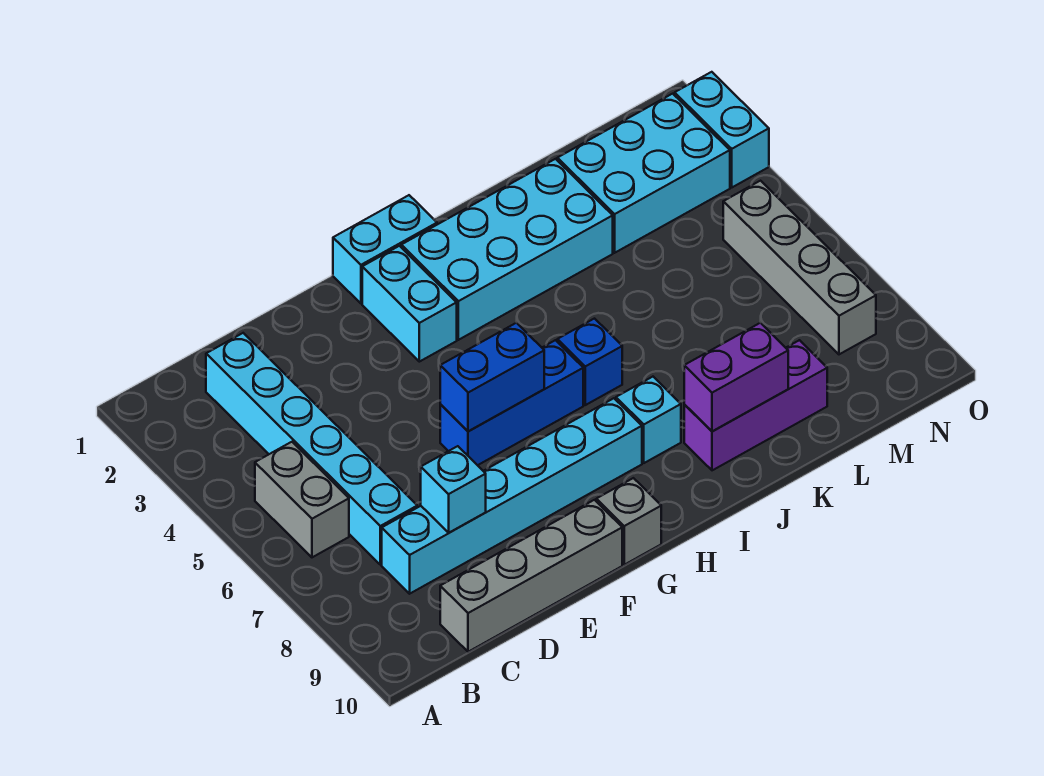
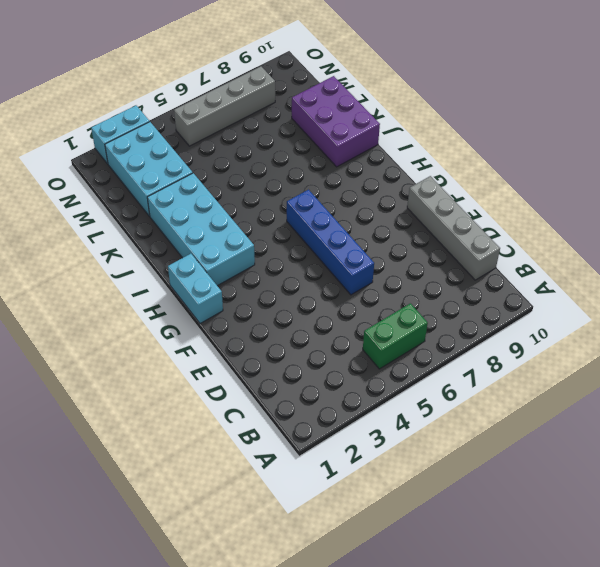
green brick B5:B6 level 1 -> grey brick B5:B6 level 1
blue brick E6:H6 level 1 -> blue brick F6:H6 level 1
purple brick J9:L10 level 1 -> purple brick J9:L9 level 1
none -> cyan brick C2:C7 level 1
none -> cyan brick C8:H8 level 1
none -> cyan brick G2:G3 level 1

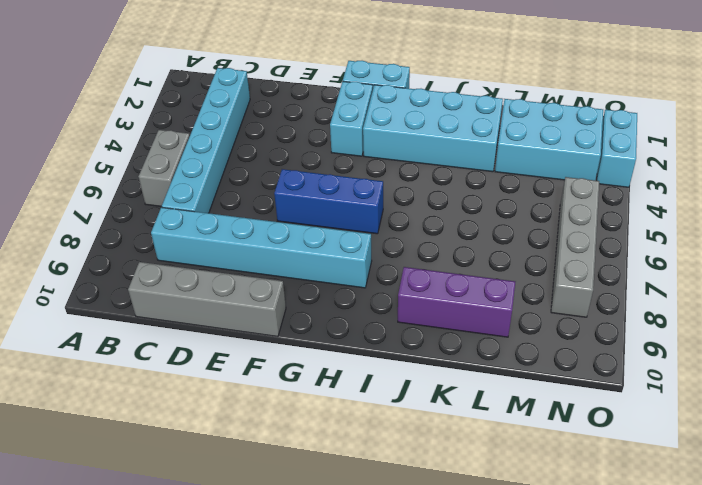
none -> grey brick G10 level 1
none -> blue brick I6 level 1
none -> cyan brick I8 level 1

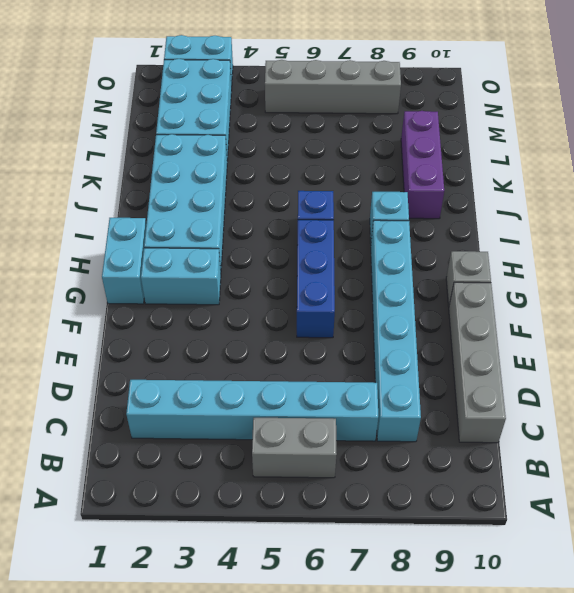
none -> cyan brick D8 level 2
none -> blue brick F6:G6 level 2
none -> purple brick J9:K9 level 2

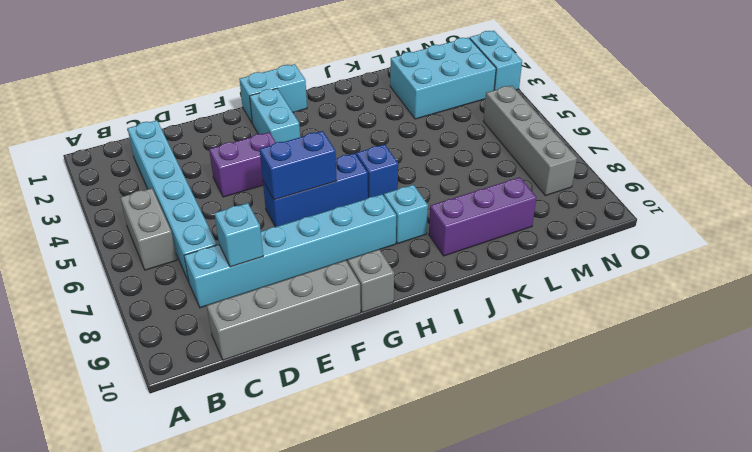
purple brick E4:F4 level 1 -> purple brick J9:K9 level 2
none -> cyan brick H2:K3 level 1

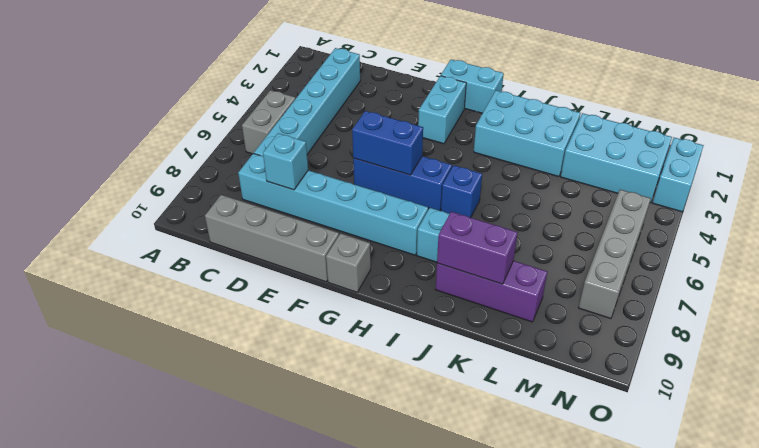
cyan brick I2:K3 level 1 -> cyan brick H2:K3 level 1

